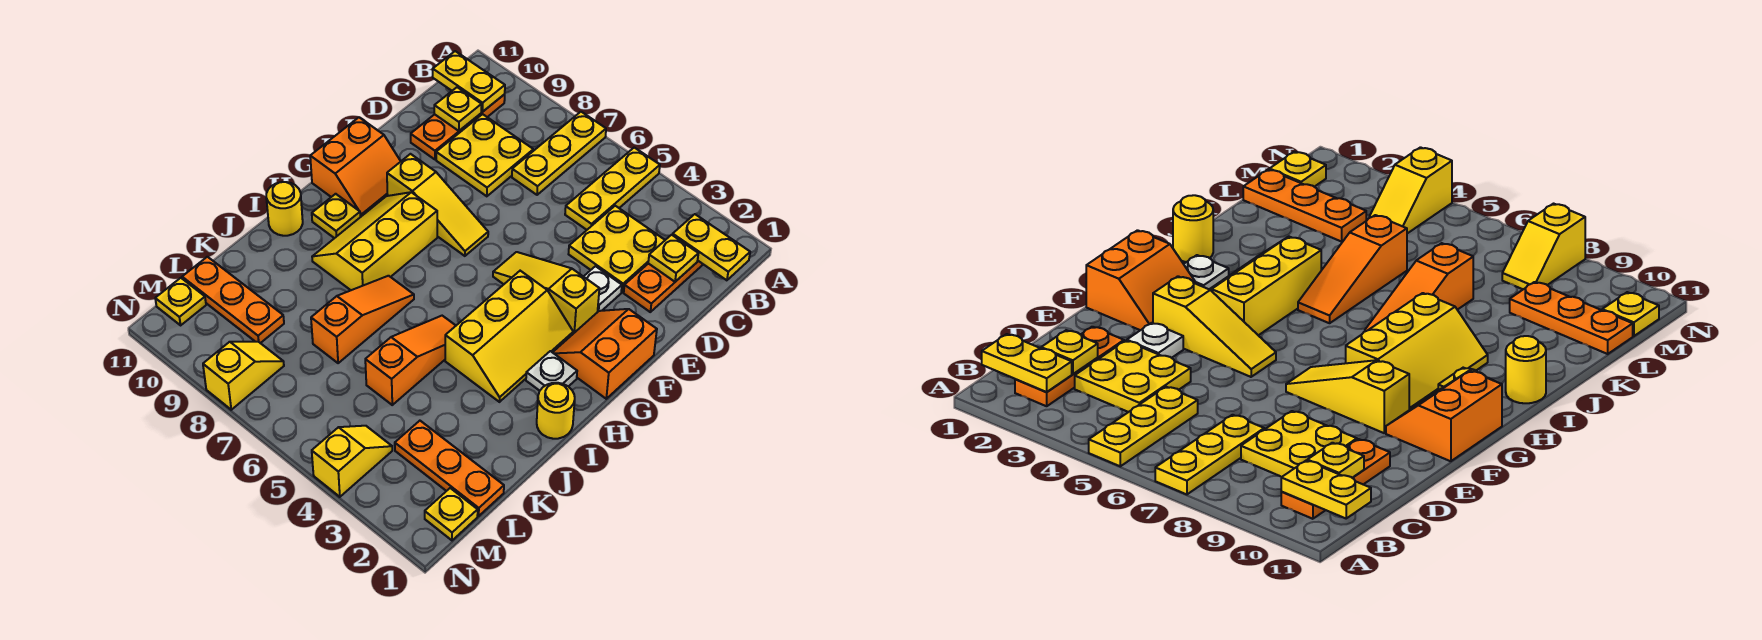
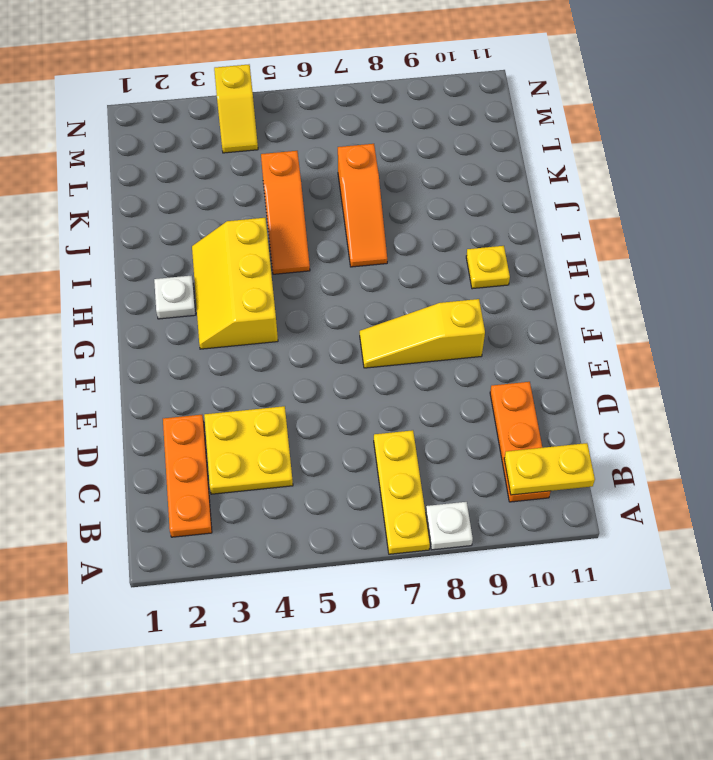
white plate A8 level 1 -> white plate E3 level 1
none -> yellow plate A5:C5 level 1
none -> yellow plate C8:D9 level 1
none -> orange slope F1:G2 level 1 top 1

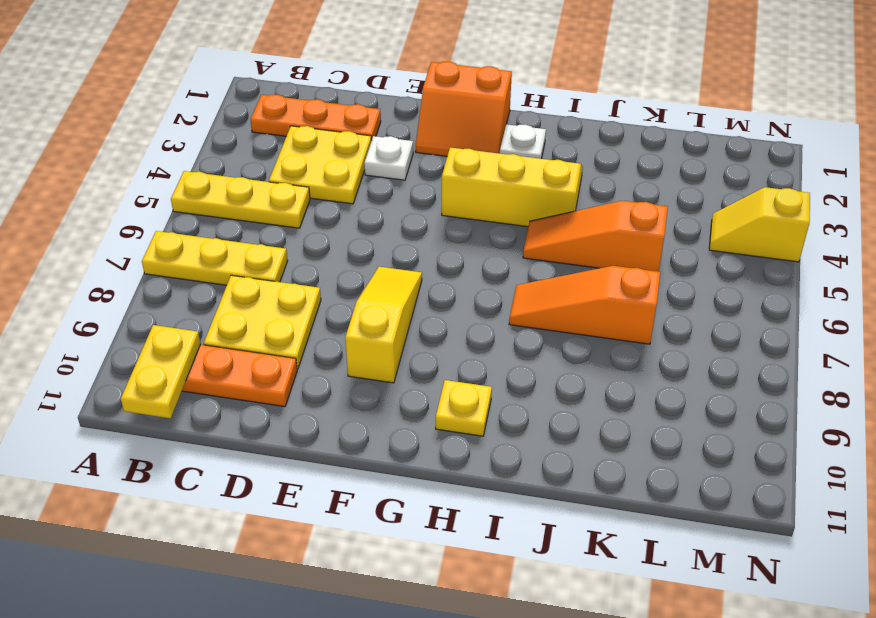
none -> yellow slope F3:F5 level 1 top 3
none -> orange slope F10:G11 level 1 top 11
none -> yellow slope G8:I9 level 1 top 8

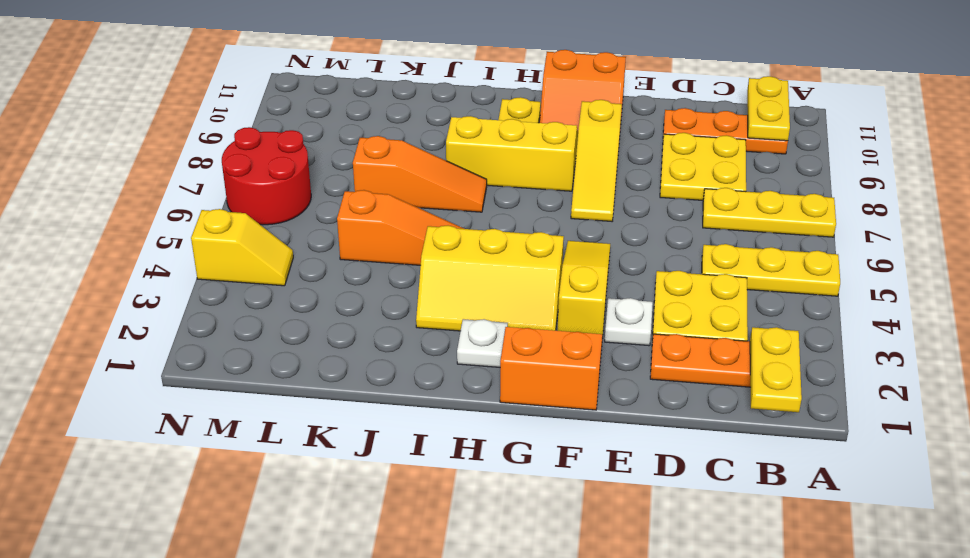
red round brick M6:N7 level 1 -> none
none -> yellow round brick I1 level 1
none -> yellow round brick I11 level 1
none -> orange plate L1:L3 level 1

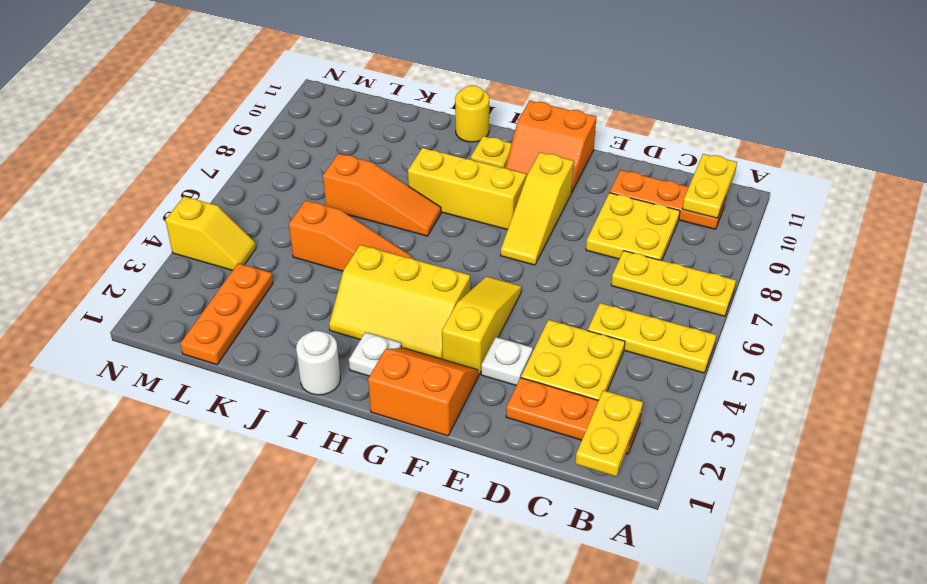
white round brick I1 level 1 -> yellow round brick I1 level 1
none -> orange plate L9:L11 level 1
none -> yellow plate M1 level 1
none -> yellow slope M8:N8 level 1 top N

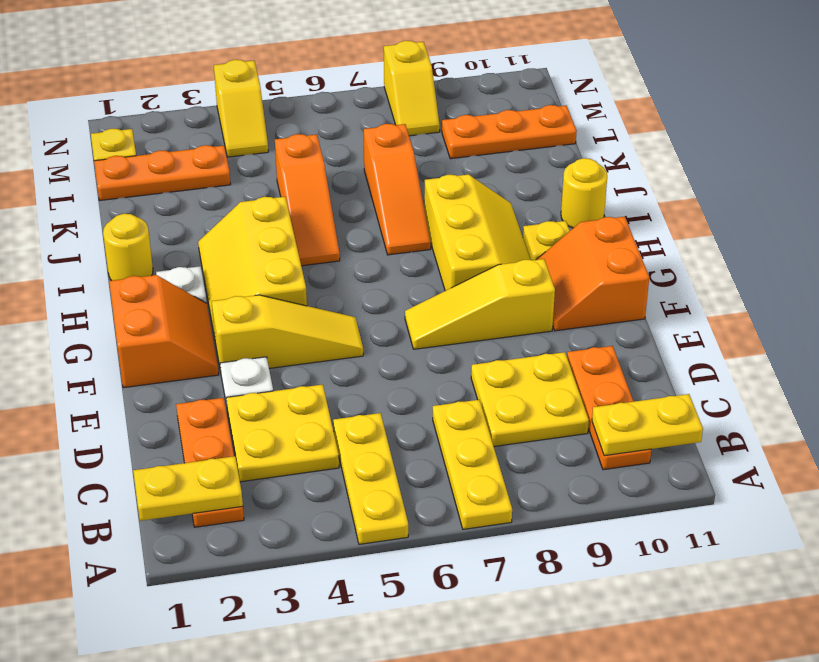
none -> yellow plate M11 level 1
none -> yellow plate C2 level 2
none -> yellow plate C10 level 2

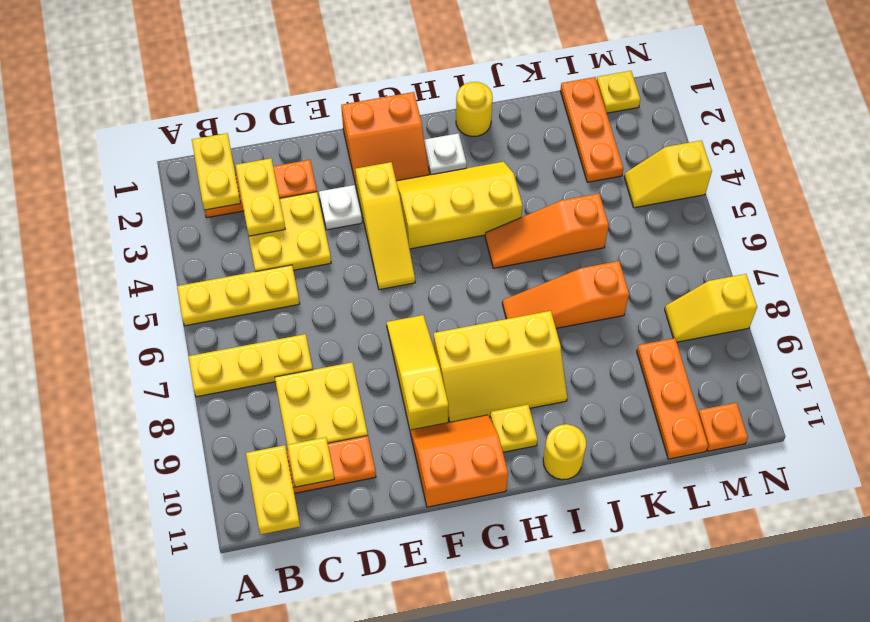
yellow plate C2:C3 level 2 -> yellow plate C2 level 2
orange plate M11 level 1 -> yellow plate M11 level 1

